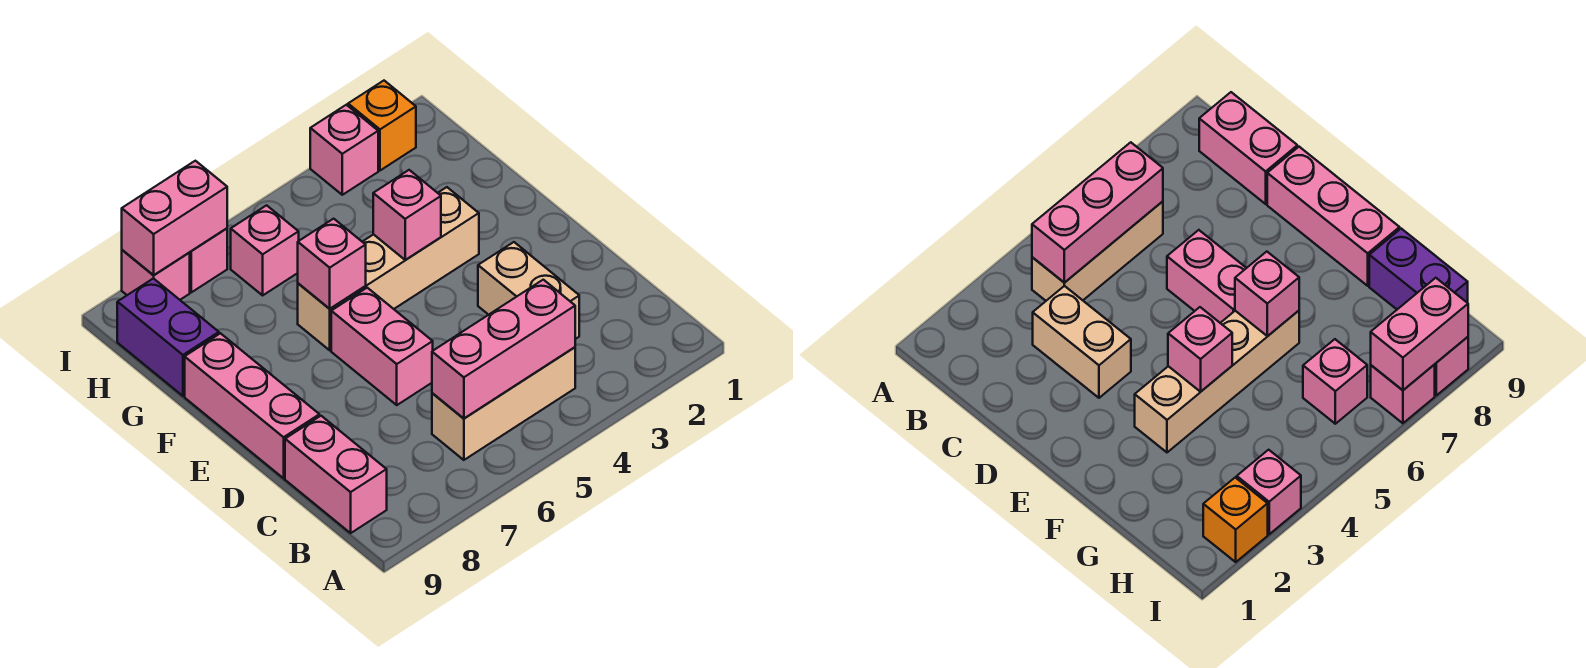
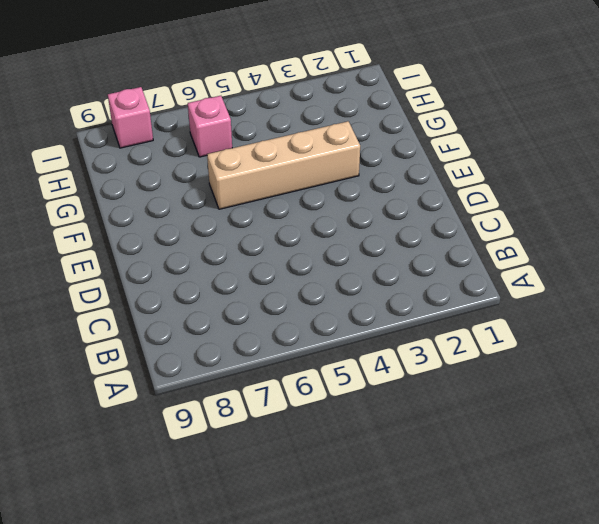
none -> tan brick B4:B6 level 1
none -> pink brick B9:C9 level 1
none -> tan brick C3:D3 level 1

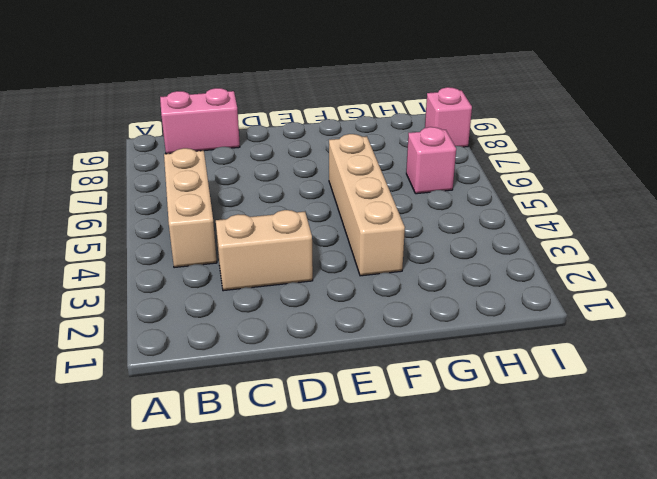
none -> pink brick D6:E6 level 1
none -> pink brick D9:F9 level 1
none -> purple brick G9:H9 level 1

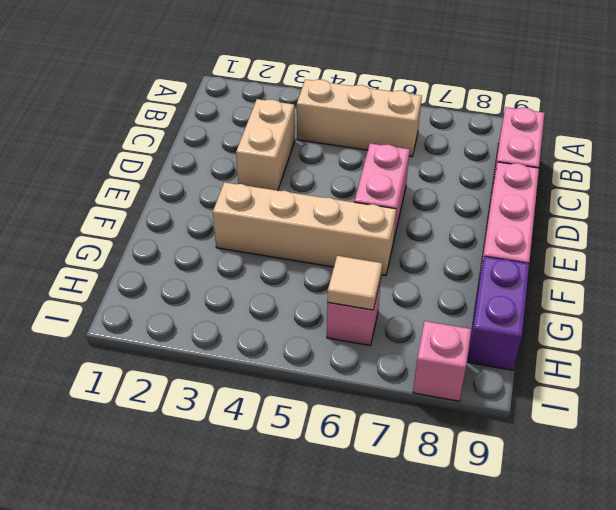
tan tile H6 level 2 -> none
none -> orange brick I2 level 1
none -> pink brick I3 level 1
none -> pink brick I7 level 1

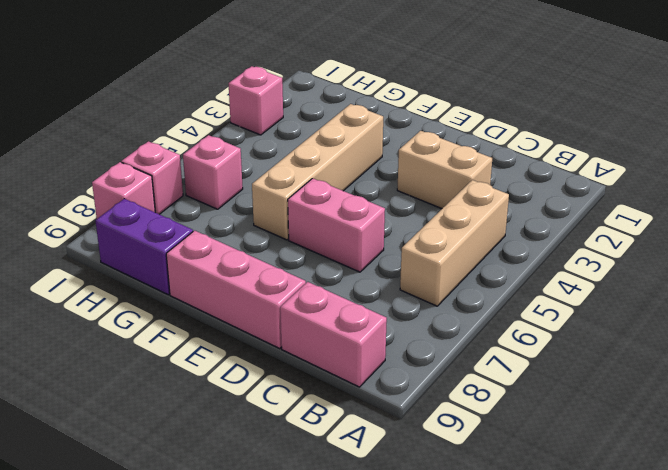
none -> orange brick I2 level 1
none -> pink brick B4:B6 level 2
none -> pink brick F4 level 2

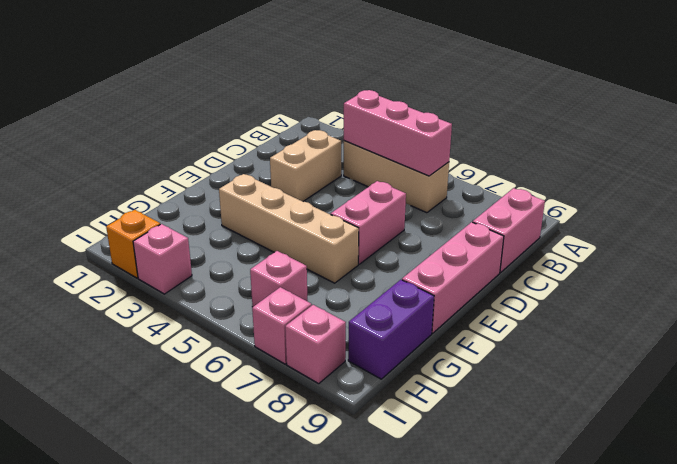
none -> pink brick F4 level 2
none -> pink brick F6 level 2
none -> pink brick I7:I8 level 2

